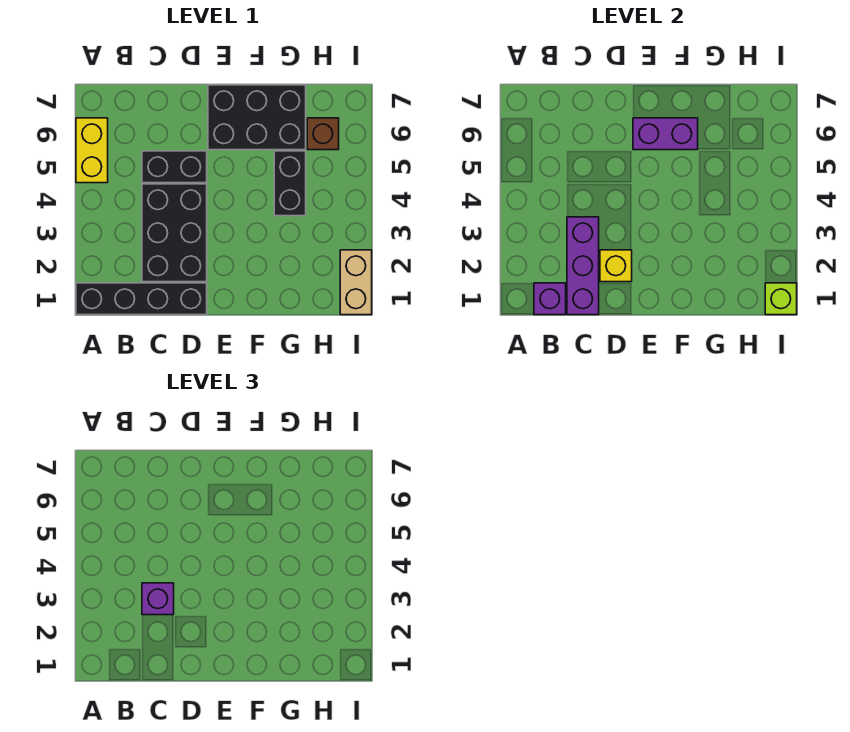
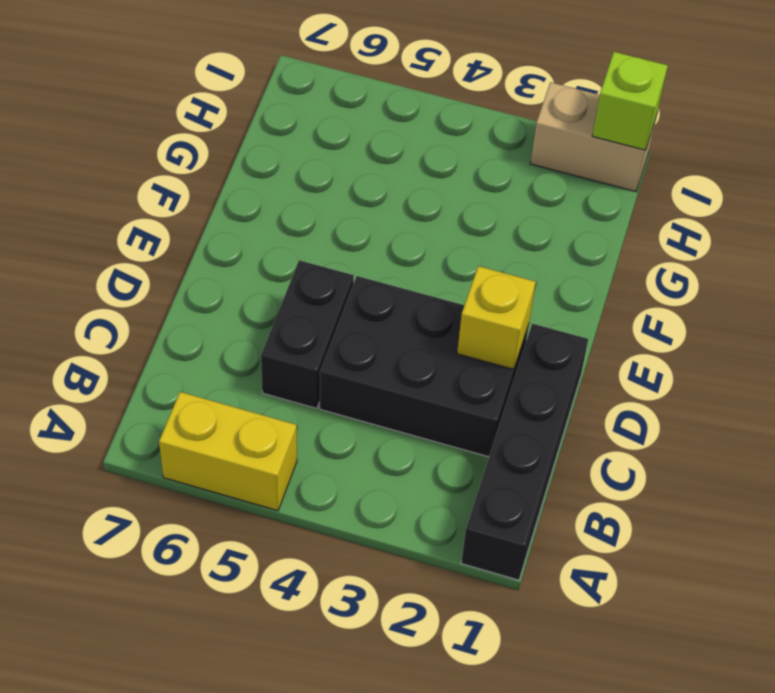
none -> black brick E6:G7 level 1
none -> black brick G4:G5 level 1
none -> brown brick H6 level 1

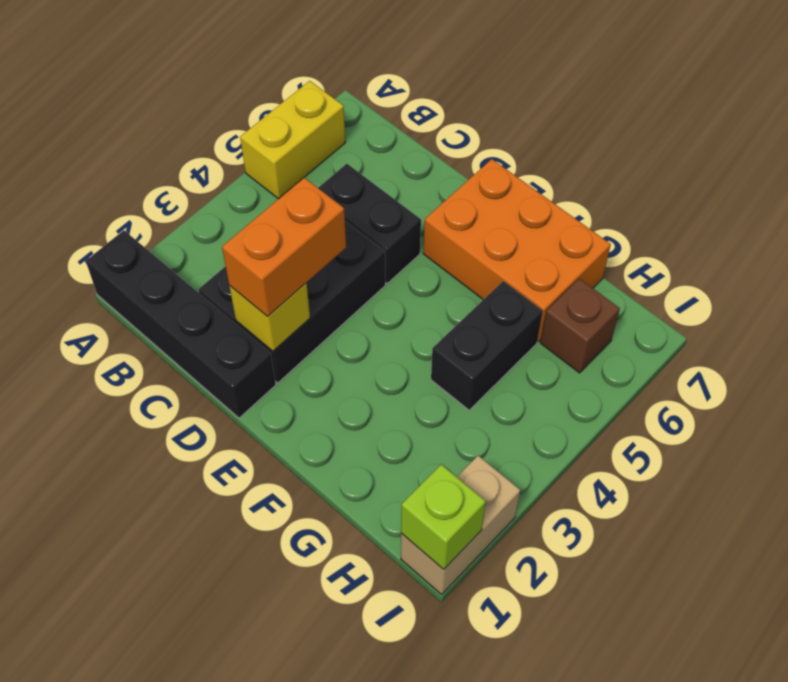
orange brick D2:D3 level 3 -> none
orange brick E6:G7 level 1 -> black brick E6:G7 level 1
none -> purple brick B1 level 2
none -> purple brick C1:C3 level 2
none -> purple brick E6:F6 level 2

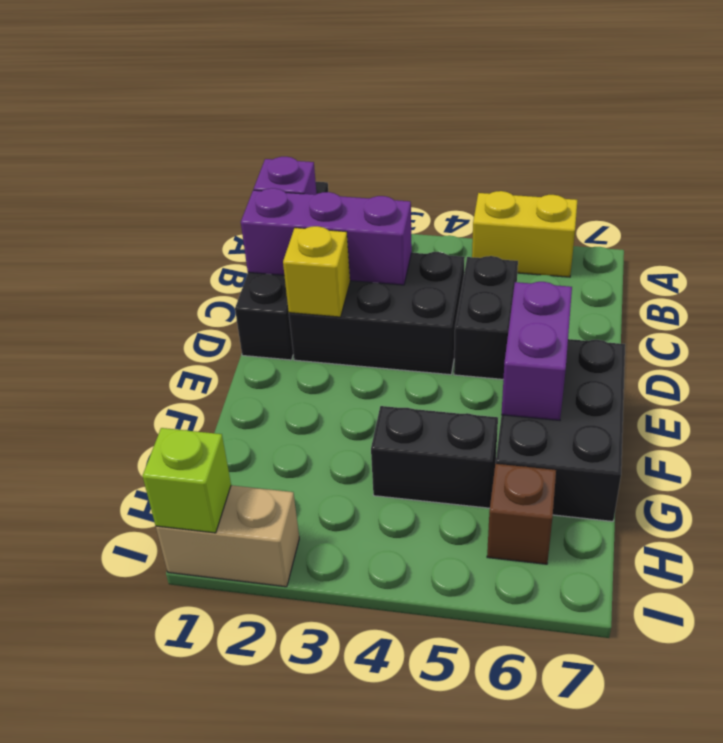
none -> purple brick C3 level 3

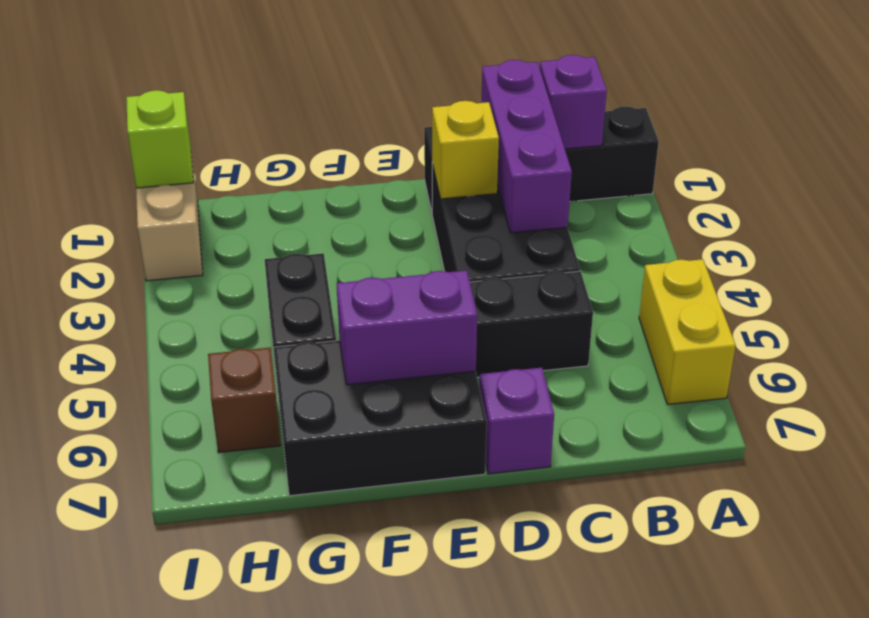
purple brick D7 level 1 -> purple brick C3 level 3

